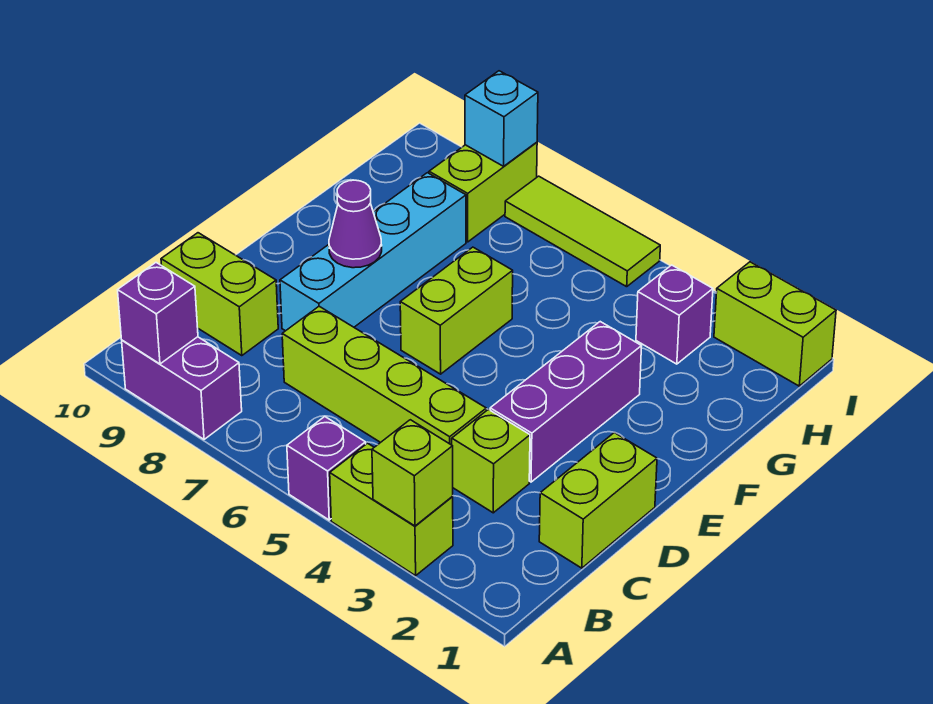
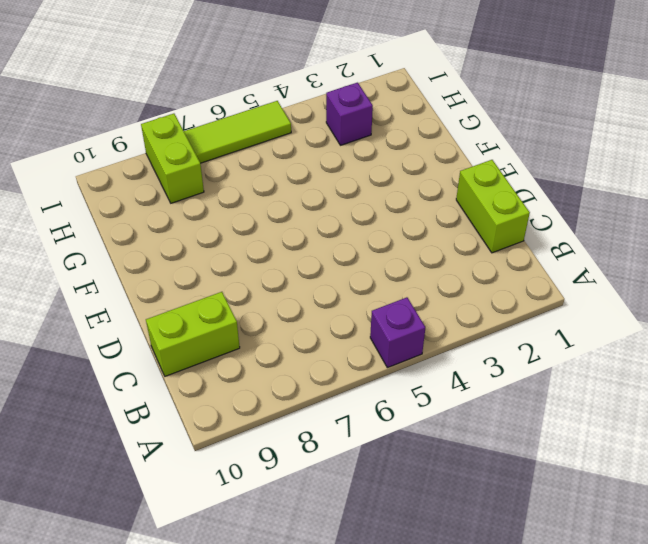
none -> lime brick A3:A4 level 1
none -> purple brick A8:A9 level 1
none -> lime brick C3 level 1

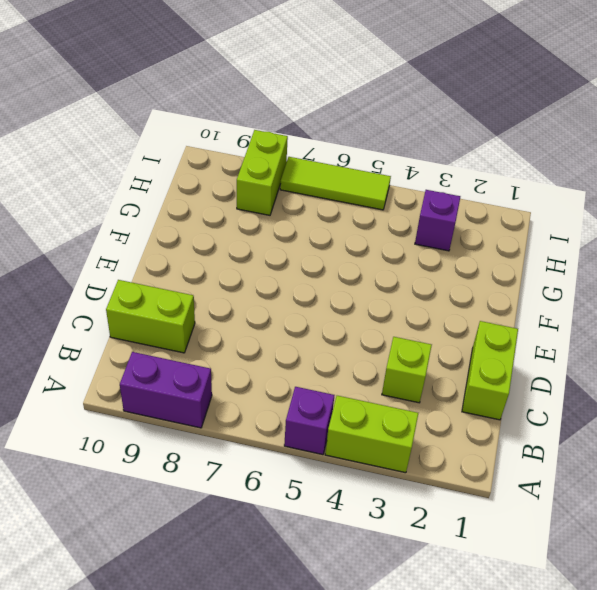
none -> lime brick C4:C7 level 1
none -> purple brick D3:F3 level 1
none -> cyan brick D8:G8 level 1

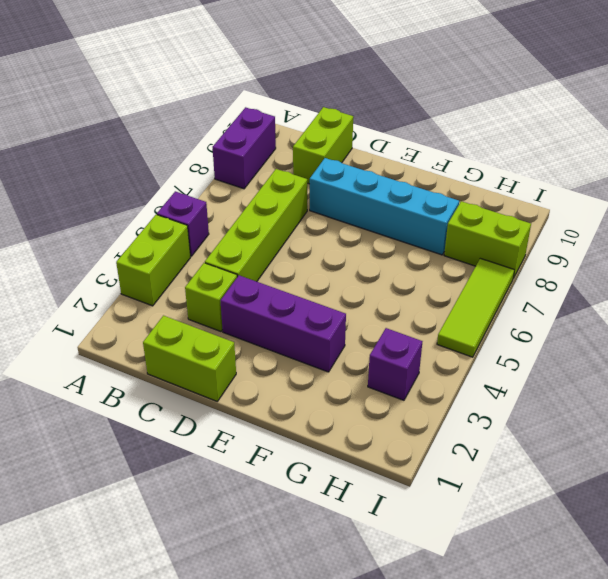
none -> lime brick E6:F6 level 1
none -> lime brick I1:I2 level 1
none -> lime brick A3 level 2

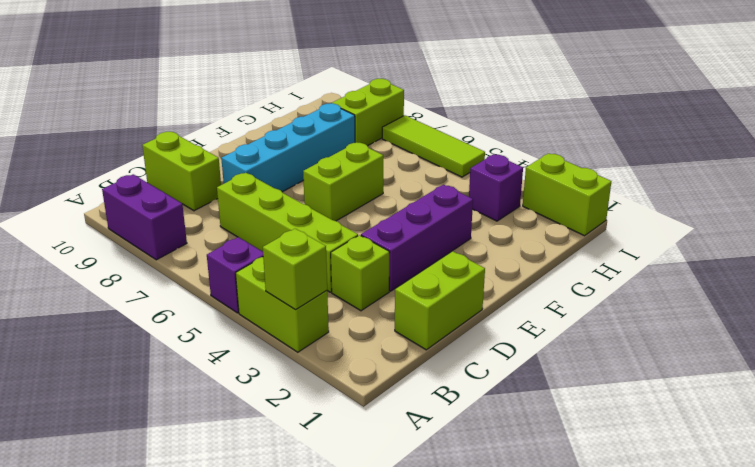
none -> purple brick A9 level 2
none -> purple cone E8 level 2
none -> cyan brick I8 level 2

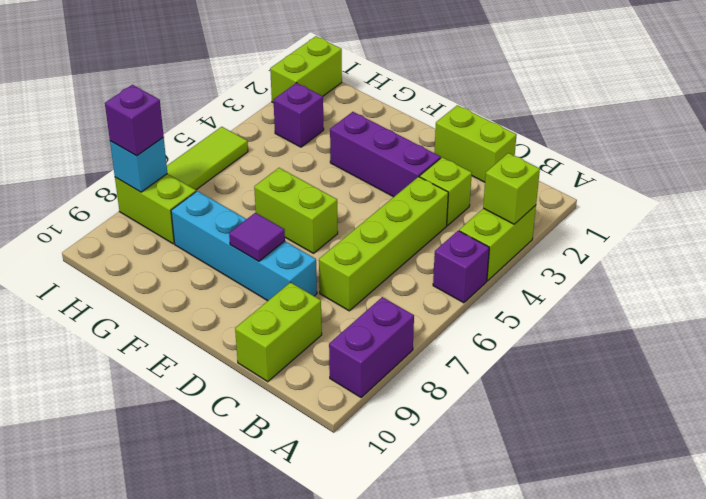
purple tile E8 level 2 -> purple cone E8 level 2
purple brick I8 level 3 -> purple brick A9 level 2

